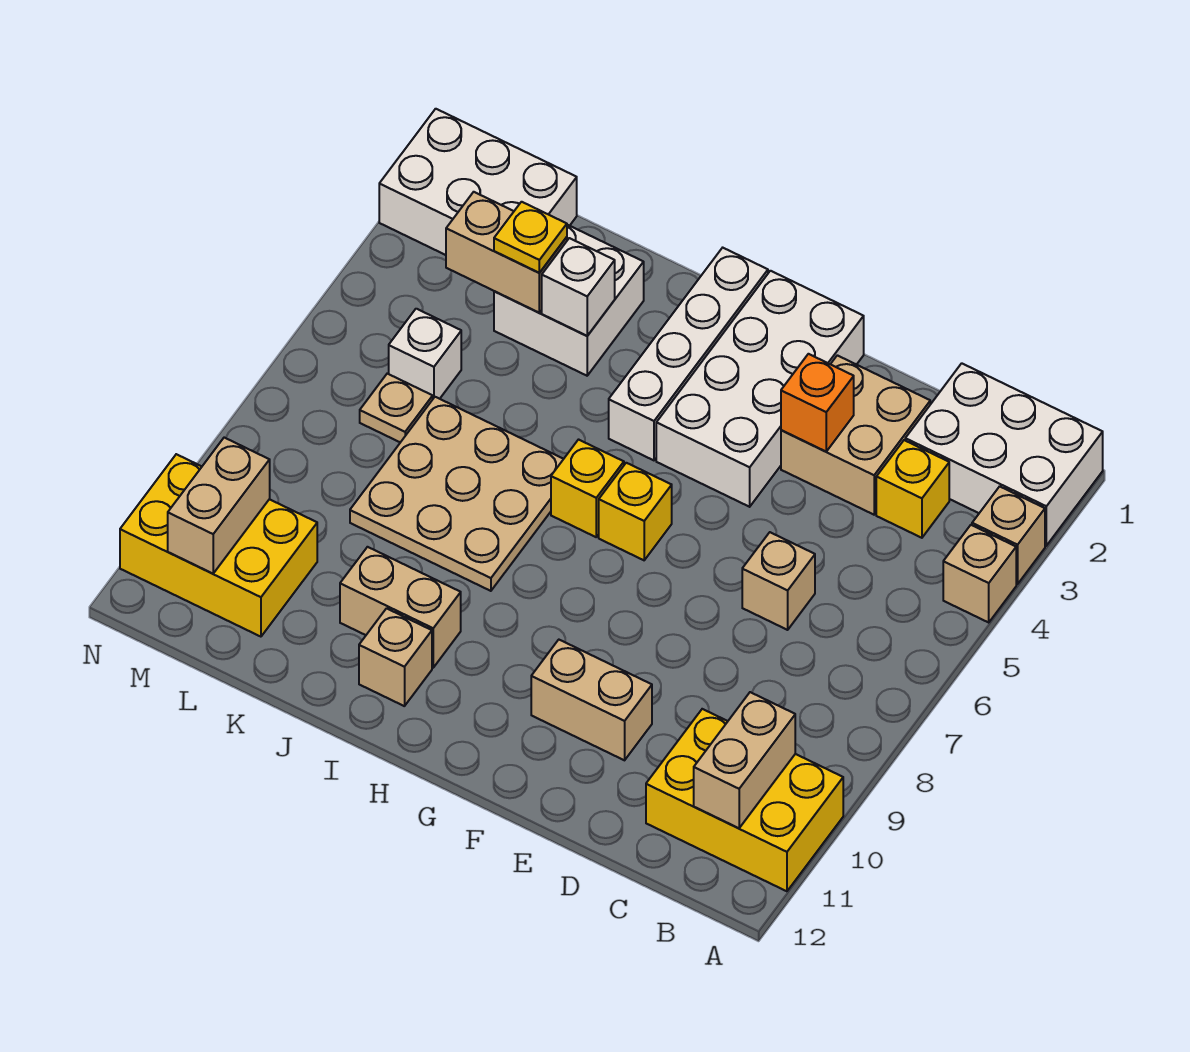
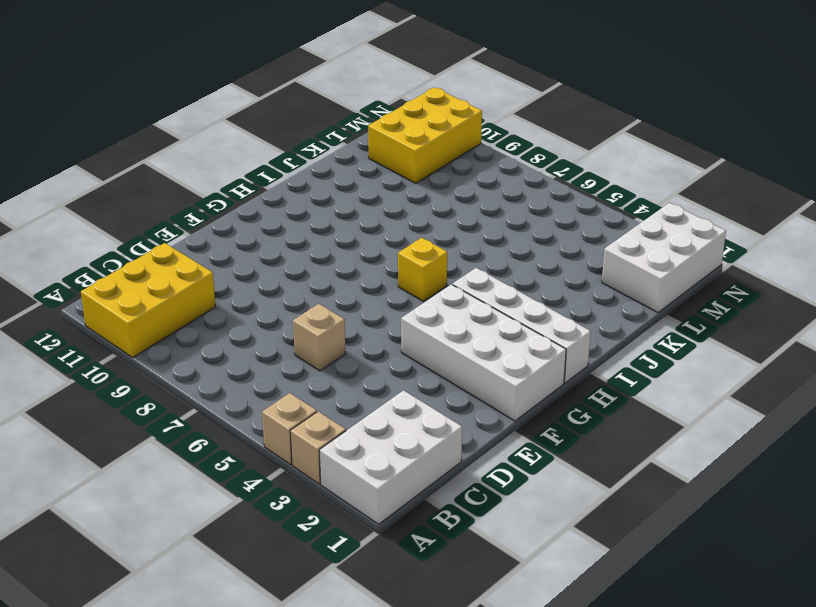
none -> yellow brick C3 level 1
none -> tan brick D2:E3 level 1
none -> tan brick E10:F10 level 1

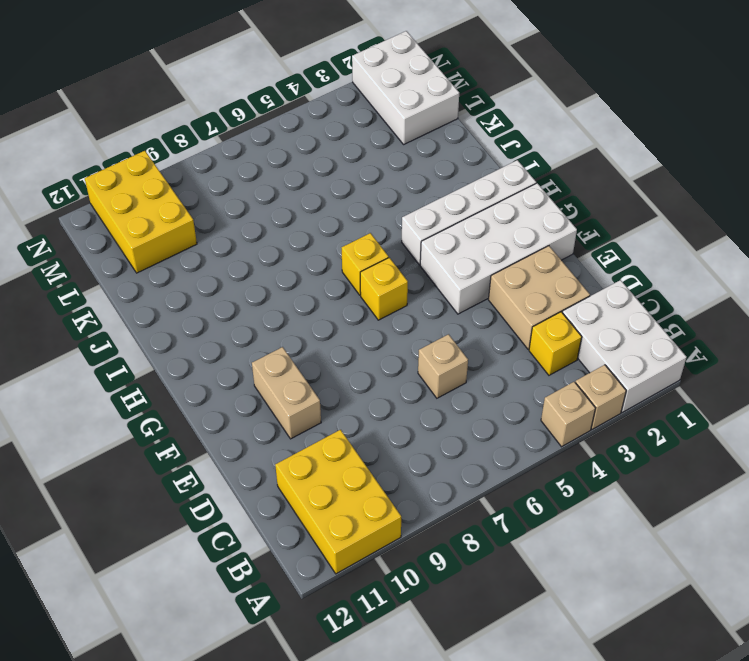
none -> tan plate I6:K8 level 1
none -> tan brick I10:J10 level 1
none -> tan brick I11 level 1

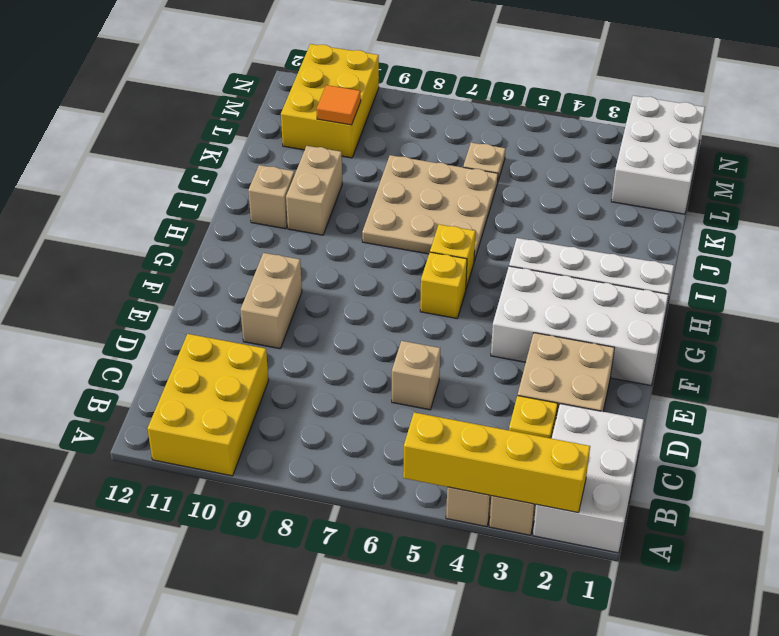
yellow brick A2:A5 level 2 -> none
orange tile L10 level 2 -> none
none -> white brick J2:K3 level 1
none -> white brick L5 level 1
none -> tan brick B10:B11 level 2

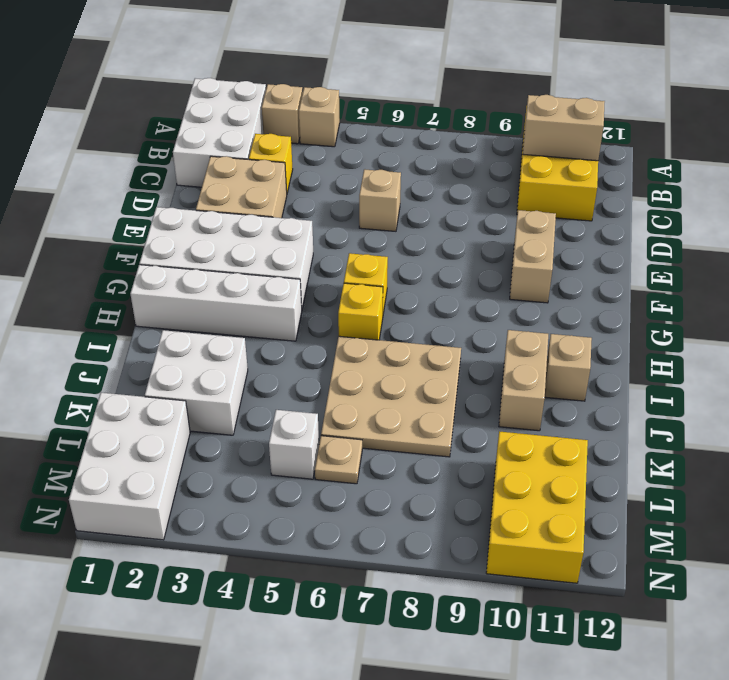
none -> orange brick E3 level 2
none -> white brick J3 level 2
none -> tan brick K3:L3 level 2

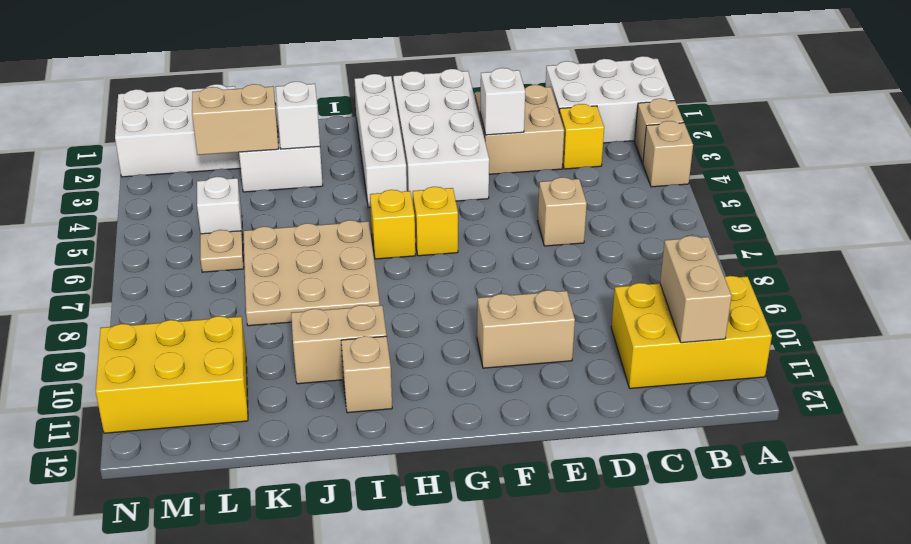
white brick E3 level 2 -> orange brick E3 level 2
none -> tan brick M10:M11 level 2
none -> yellow plate K3 level 3

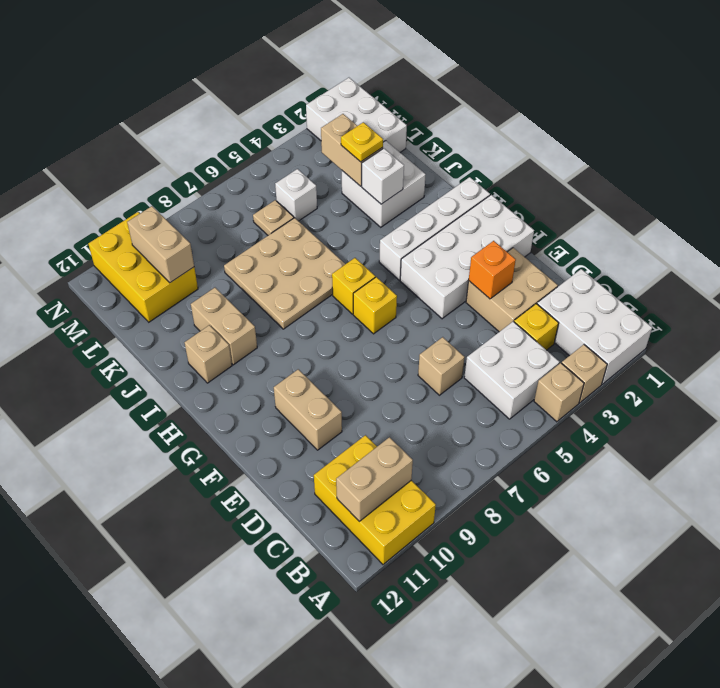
white brick B4:C5 level 1 -> none
tan brick L10:M10 level 2 -> tan brick M10:M11 level 2

